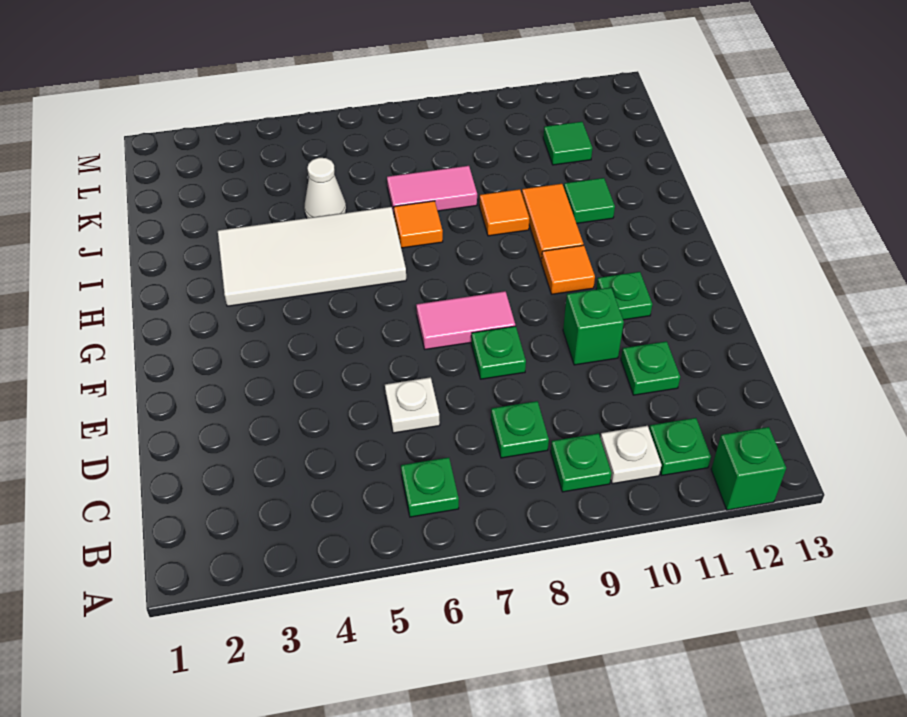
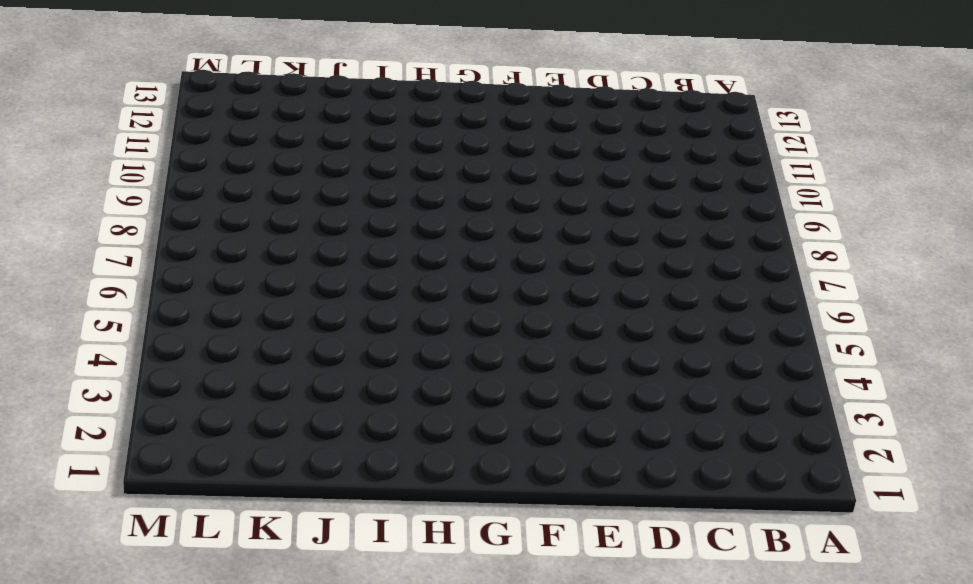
none -> green brick A12 level 1
none -> green plate B6 level 1
none -> green plate B9 level 1

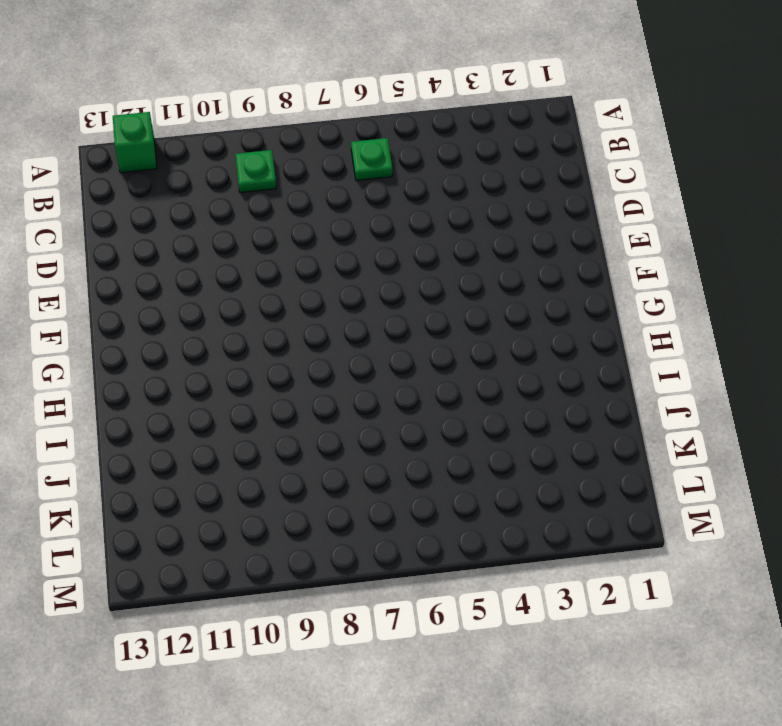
none -> white plate B10 level 1
none -> green plate B11 level 1
none -> green plate C8 level 1

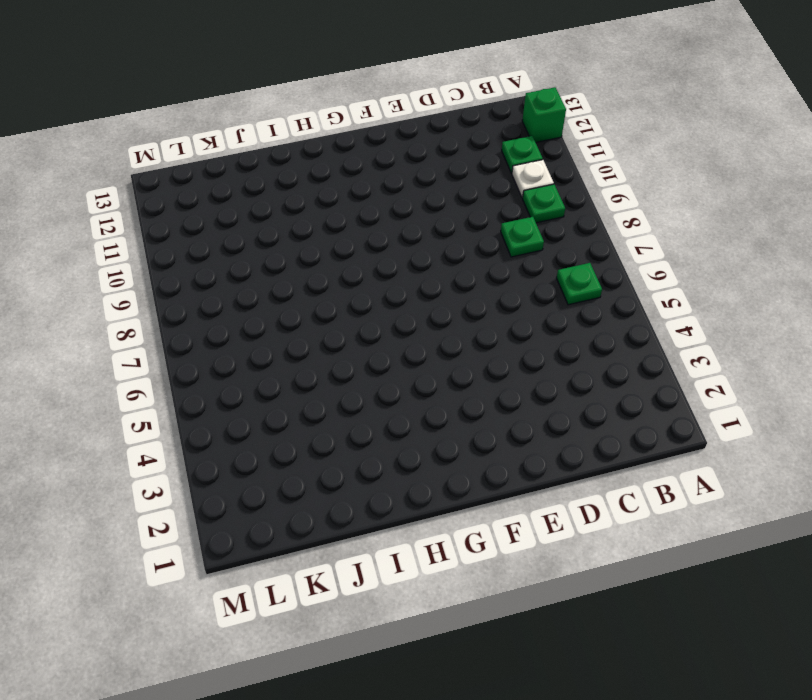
none -> white plate D6 level 1
none -> green plate D11 level 1
none -> green plate E8 level 1

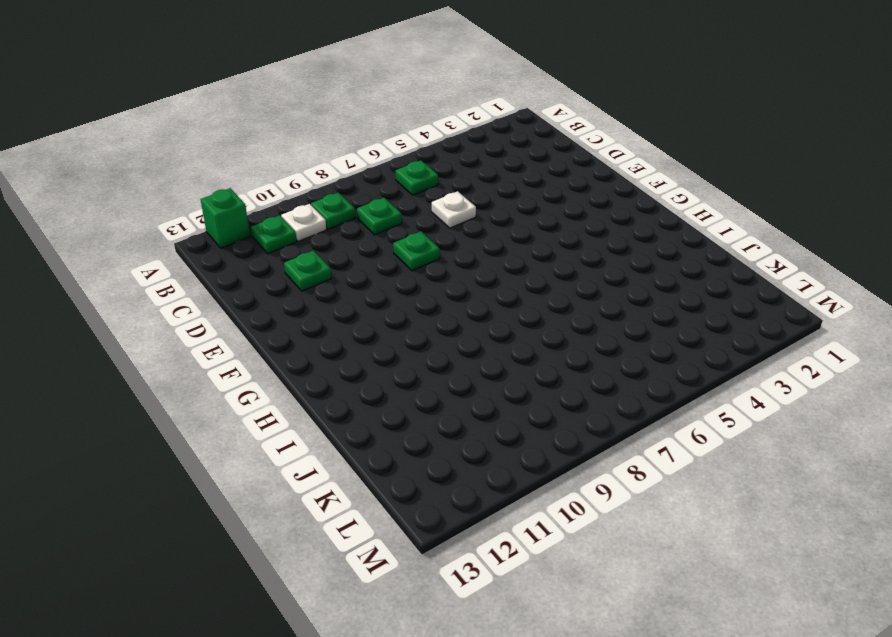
none -> green brick E10 level 1
none -> pink tile F7:F8 level 1
none -> green plate F11 level 1

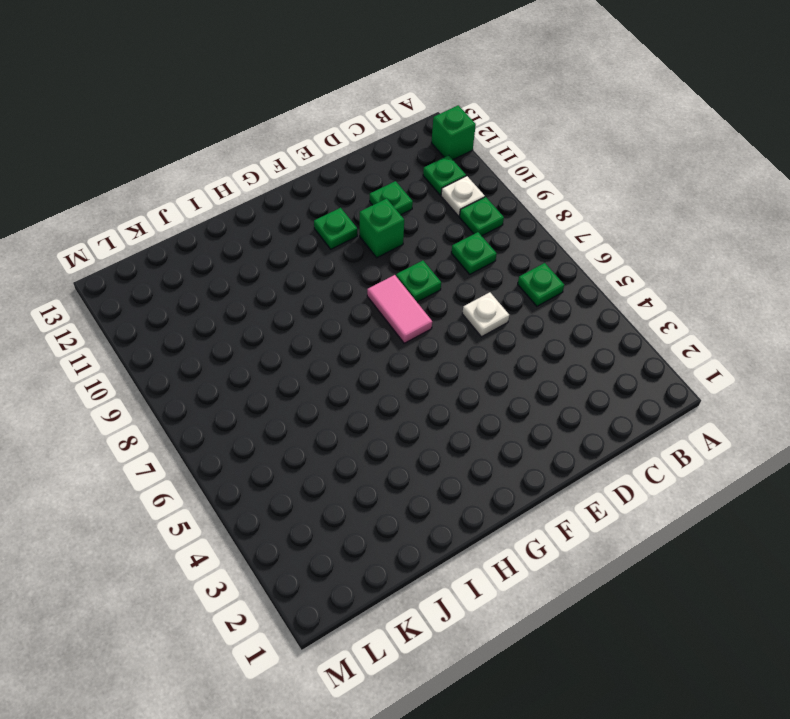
none -> orange tile G10 level 1
none -> white tile H3:I6 level 1
none -> orange tile H10:I10 level 1

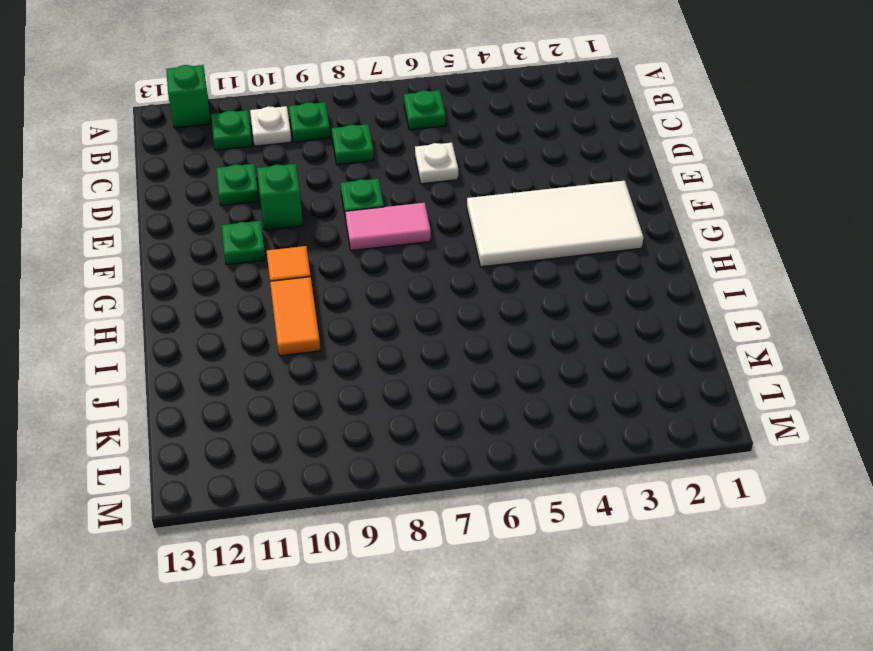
white tile F2:G5 level 1 -> white tile H3:I6 level 1
none -> orange tile I7 level 1
none -> orange tile I9 level 1
none -> green tile I11 level 1

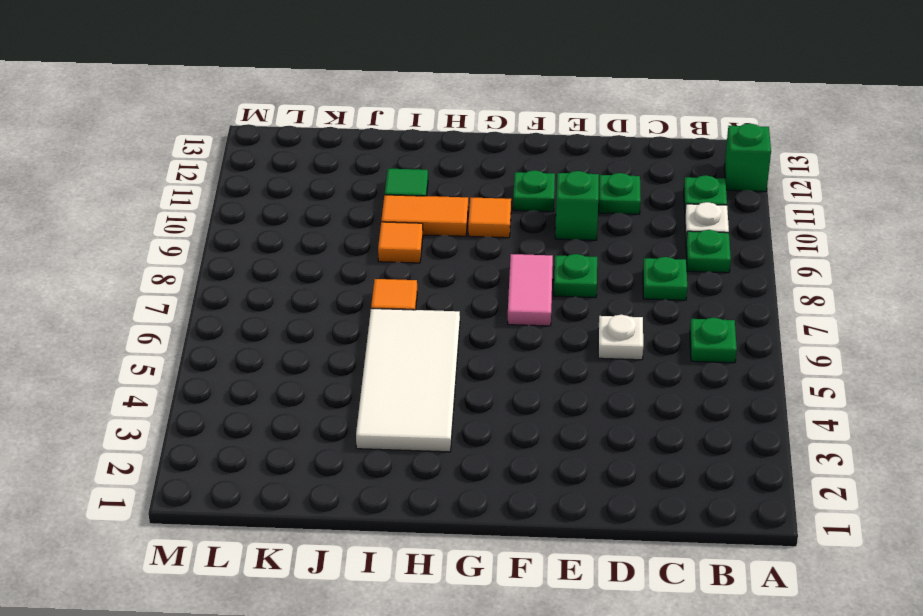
none -> white cone J5 level 1
none -> pink tile J7:J8 level 1
none -> green tile K11 level 1

